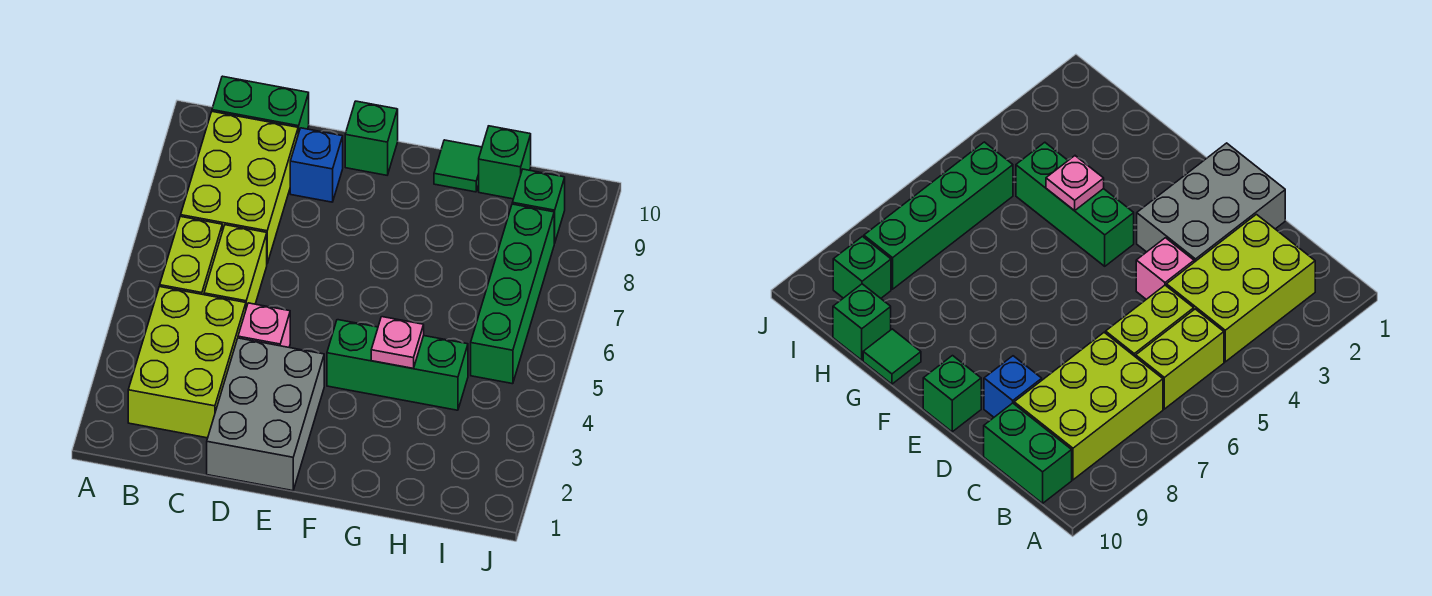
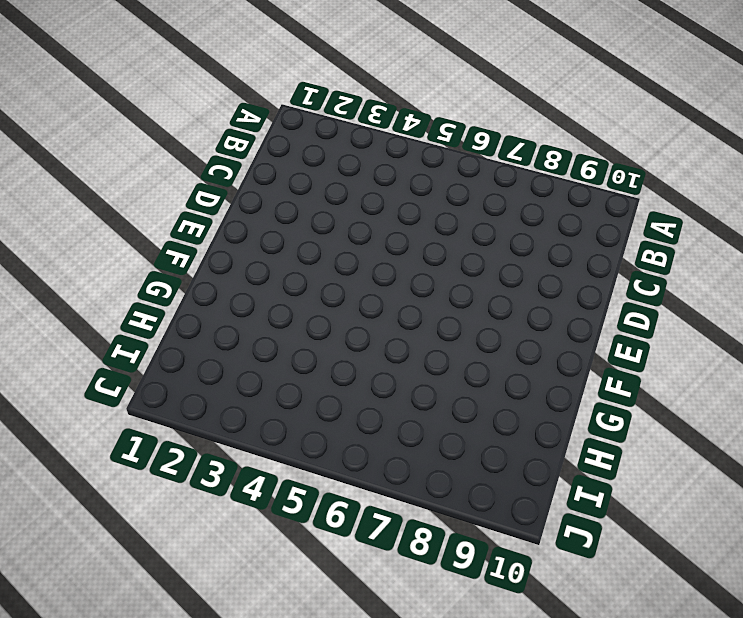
none -> lime brick B2:C4 level 1
none -> lime brick B5:B6 level 1
none -> lime brick B7:C9 level 1

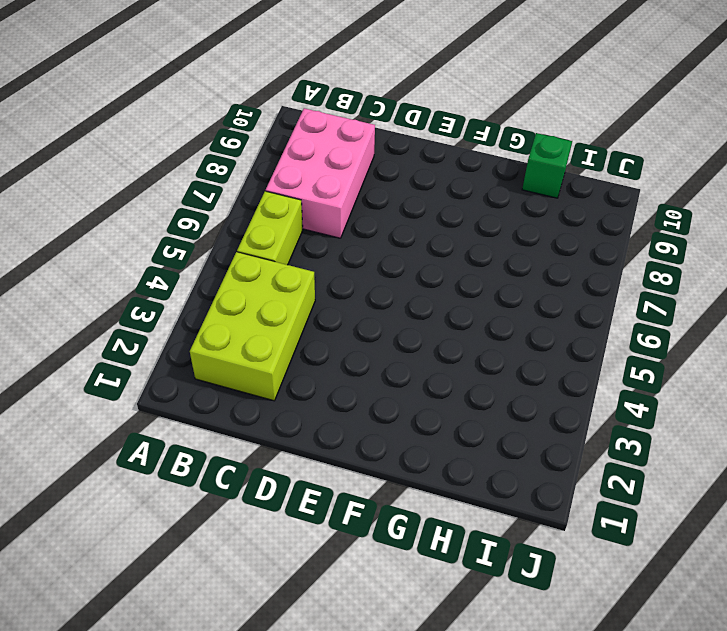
pink brick B7:C9 level 1 -> lime brick B7:C9 level 1
none -> green brick B10:C10 level 1
none -> lime brick C5:C6 level 1
none -> grey brick D1:E3 level 1

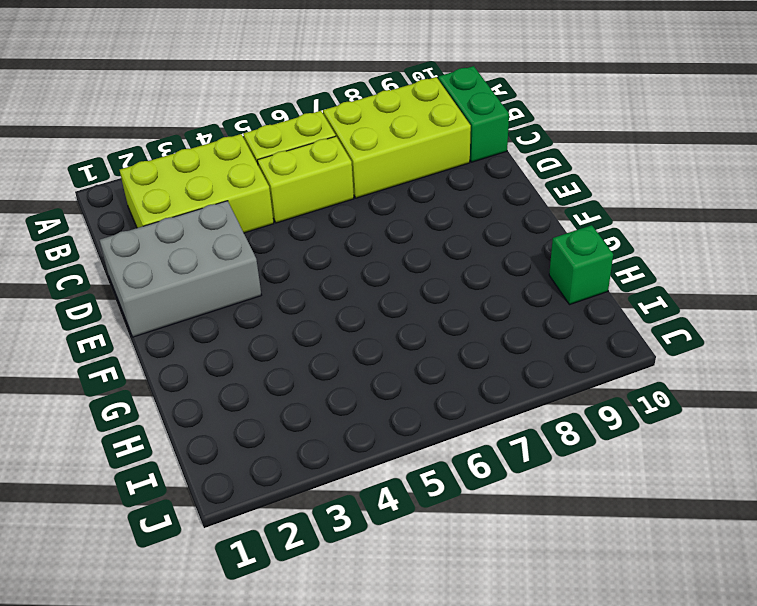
none -> pink brick D4 level 1
none -> blue brick D9 level 1
none -> green brick E10 level 1

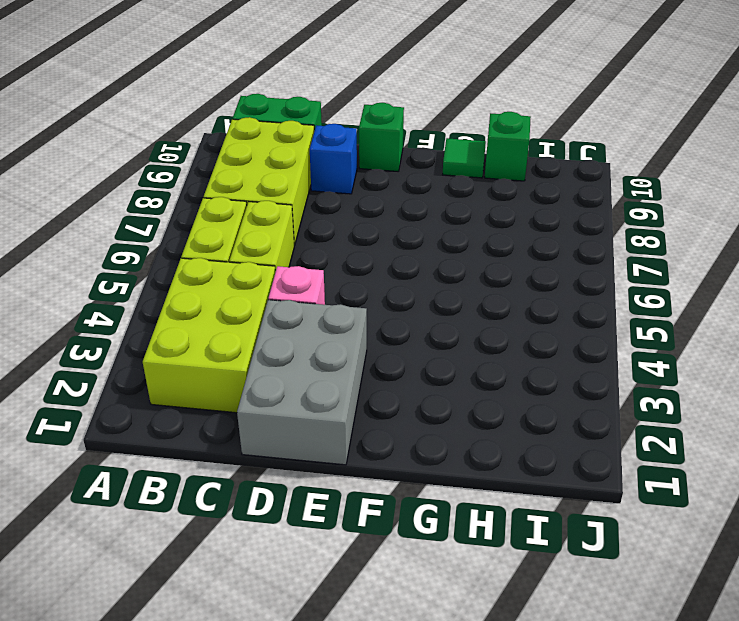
none -> green brick F4:H4 level 1
none -> green brick I5:I8 level 1
none -> green brick I9 level 1

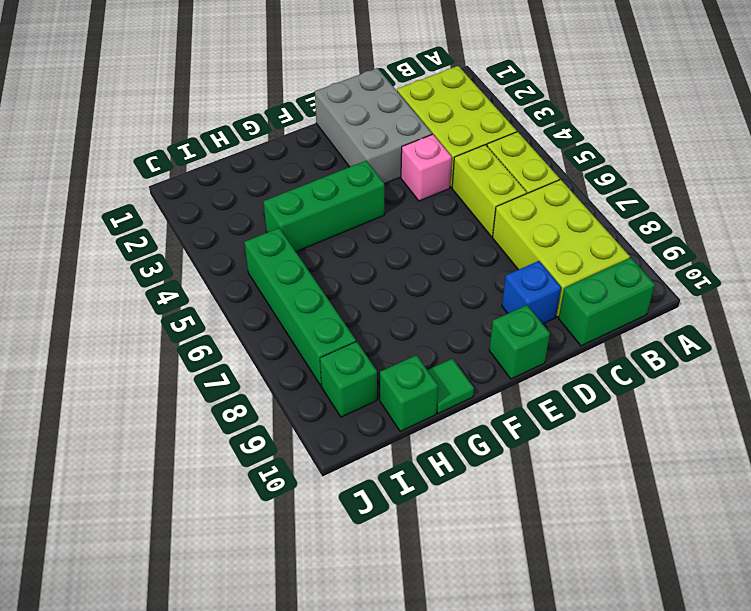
none -> pink plate G4 level 2

